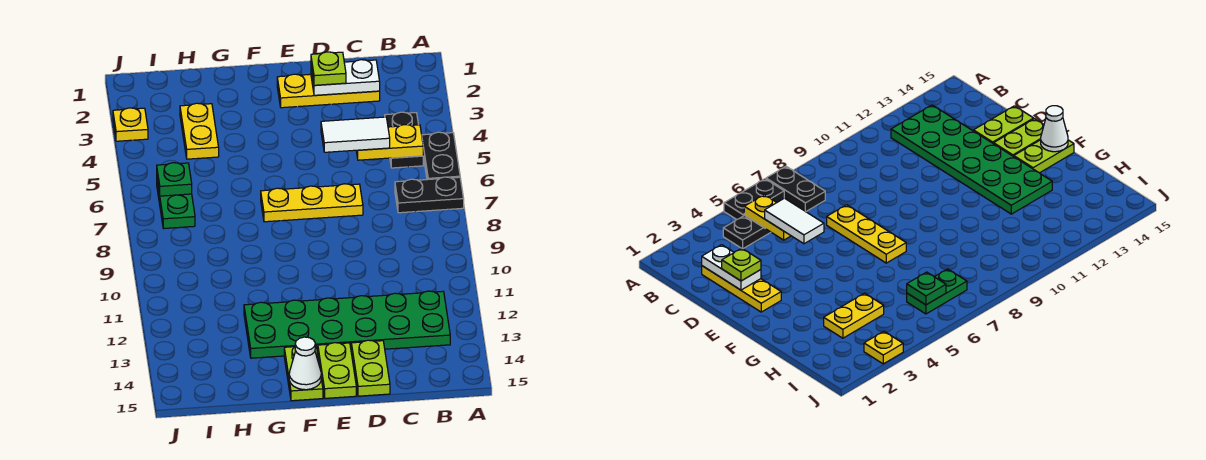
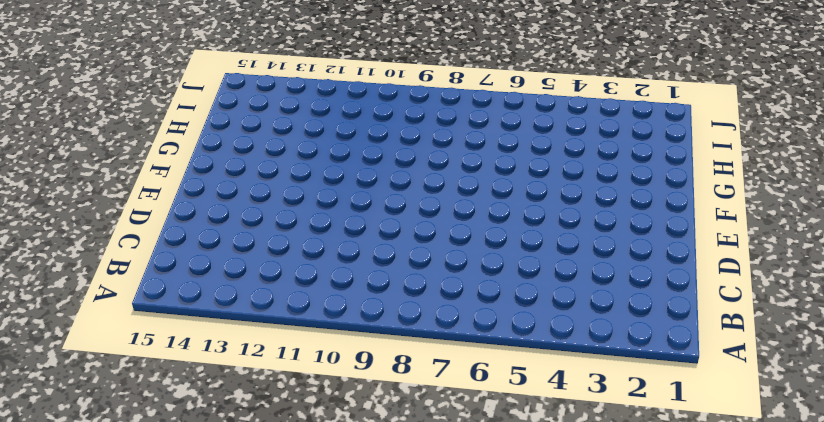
none -> black plate A5:A6 level 1
none -> black plate A7:B7 level 1
none -> black plate B4:B5 level 1

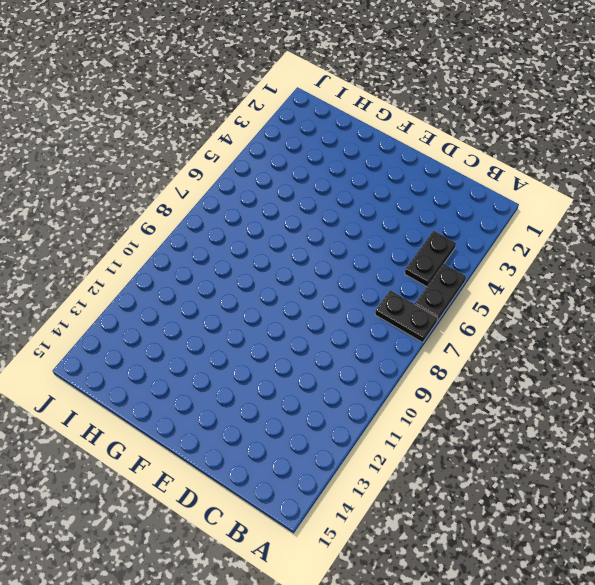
none -> green plate B12:G13 level 1
none -> yellow plate C2:E2 level 1
none -> yellow plate D7:F7 level 1

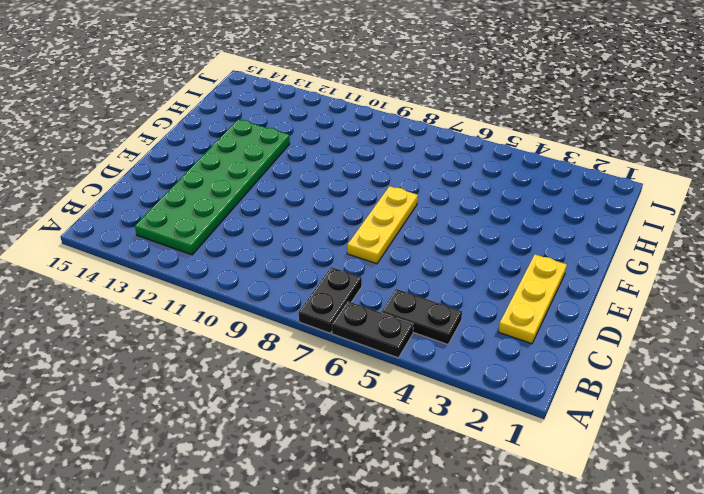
none -> lime plate D14:D15 level 1
none -> lime plate E14:E15 level 1
none -> lime plate F14:F15 level 1

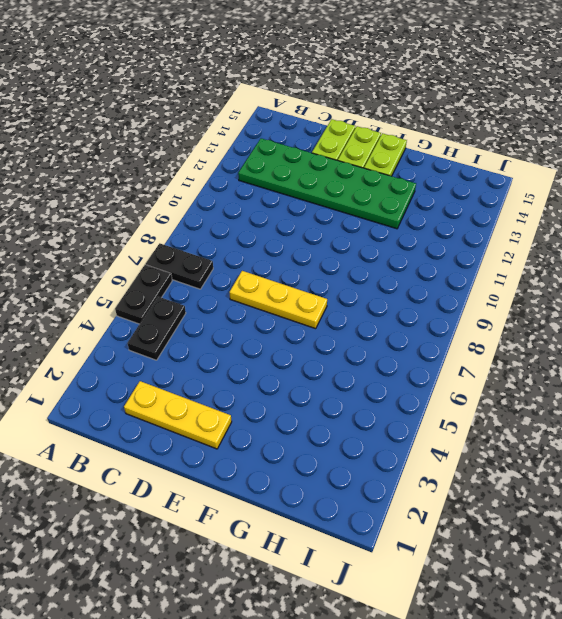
none -> yellow plate H3:H4 level 1
none -> green plate I6:I7 level 1
none -> yellow plate J3 level 1

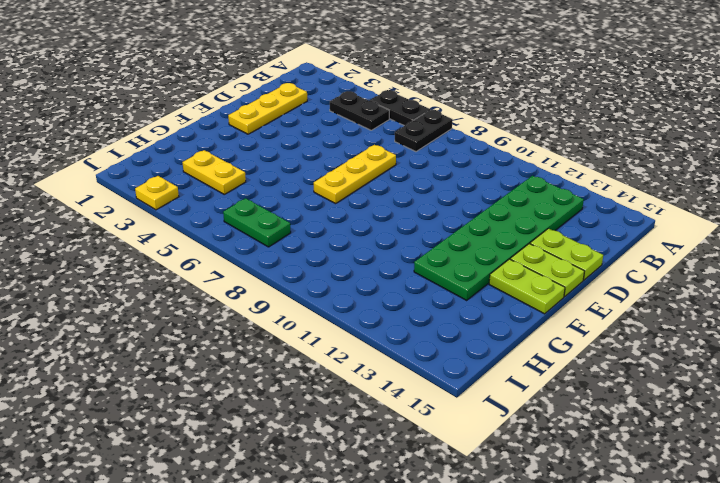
none -> yellow plate B5:C5 level 2
none -> white plate C2:D2 level 2
none -> white cone F15 level 2

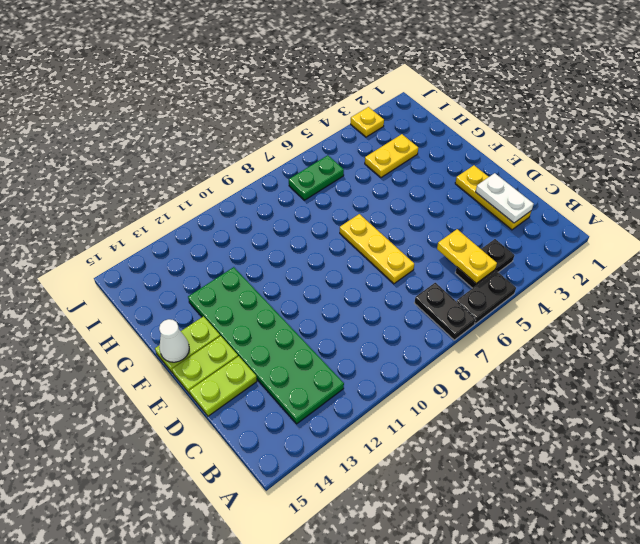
none -> green plate I6 level 2
none -> white tile C5:D5 level 3
none -> lime plate D2 level 3

